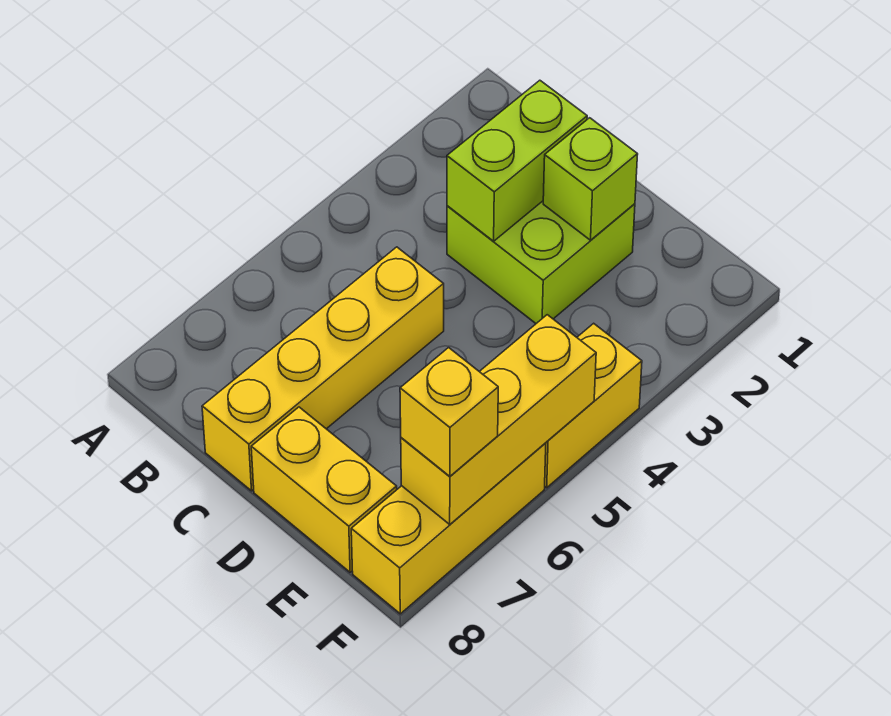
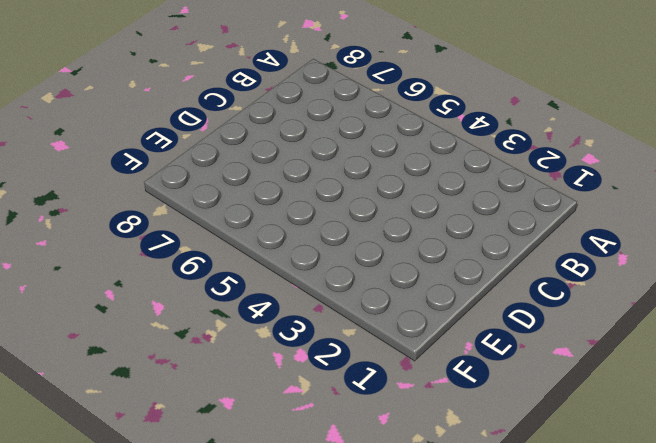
none -> lime brick C2:D3 level 1
none -> yellow brick C5:C8 level 1

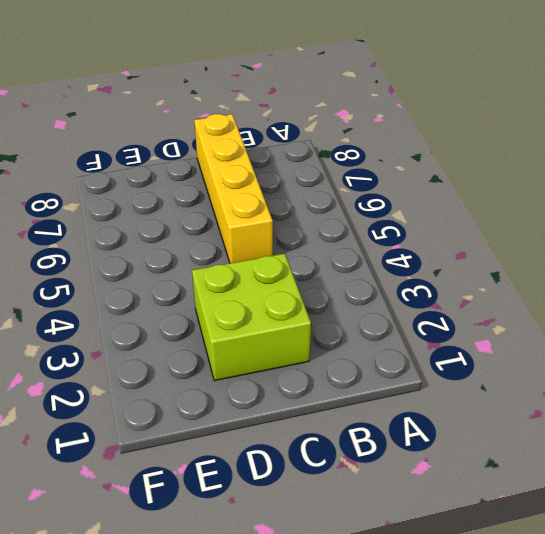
none -> yellow brick D8:E8 level 1
none -> yellow brick F4:F5 level 1

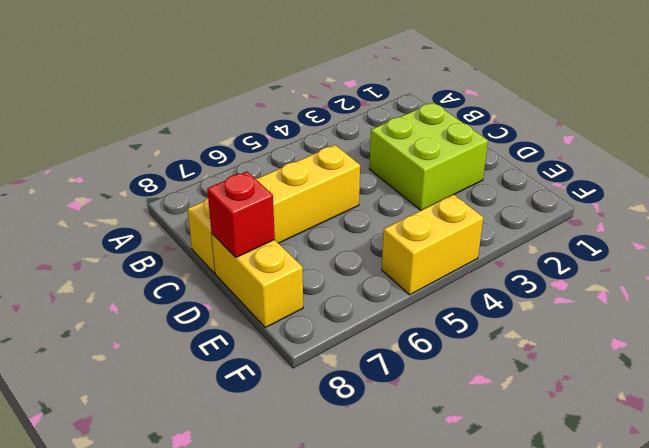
red brick D8 level 2 -> none
none -> yellow brick F6:F8 level 1
none -> lime brick C2:C3 level 2

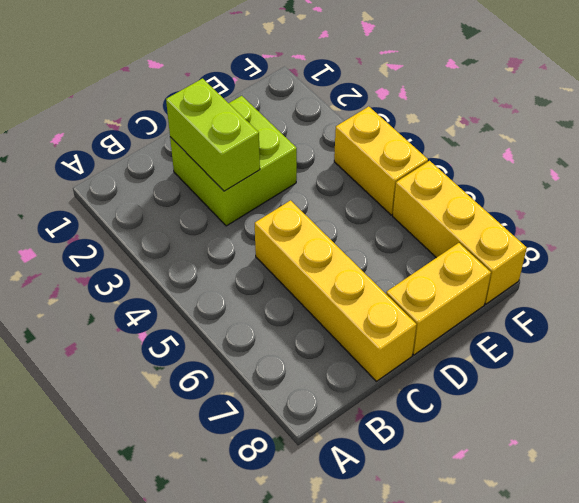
none -> lime brick D2 level 2
none -> yellow brick F5:F7 level 2

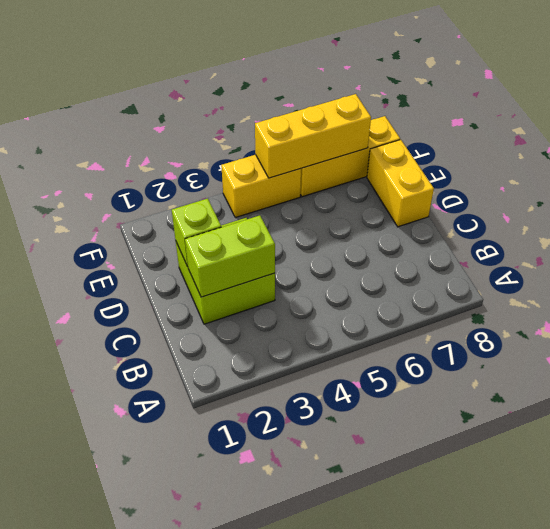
none -> yellow brick C5:C8 level 1
none -> yellow brick F7 level 3

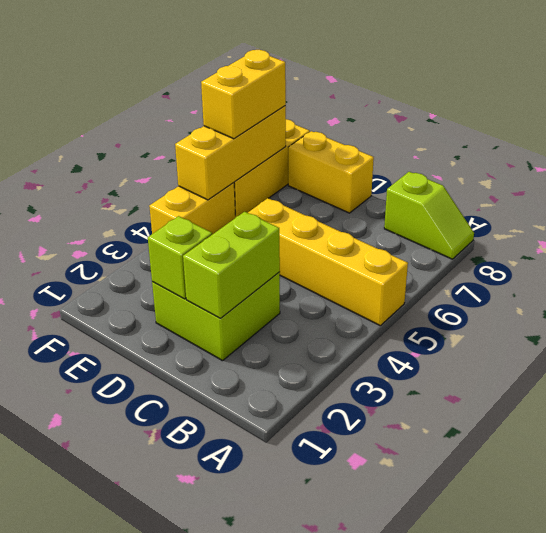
yellow brick A5:D5 level 1 -> yellow brick C5:C8 level 1
lime slope A8:B8 level 1 top B -> none
yellow brick F6:F7 level 3 -> yellow brick F7 level 3

